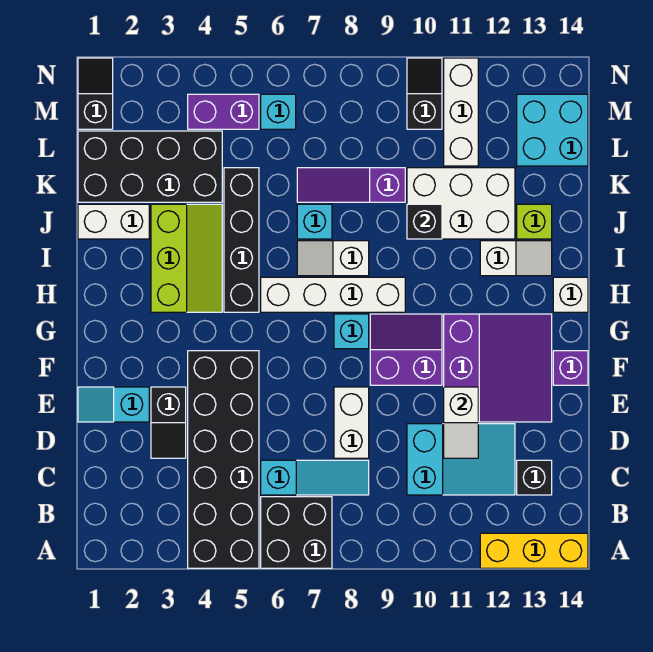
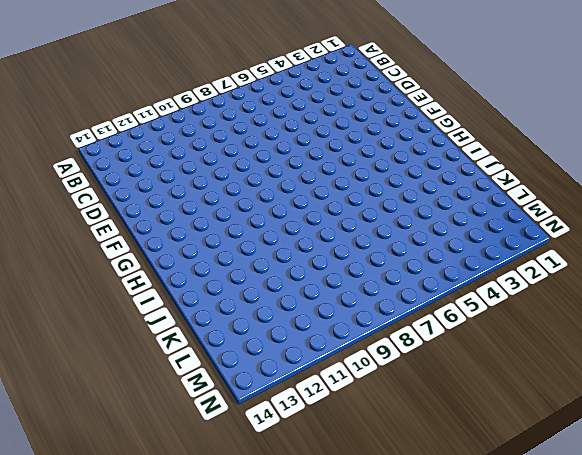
none -> black brick A4:F5 level 1
none -> black brick A6:B7 level 1
none -> yellow brick A12:A14 level 1
none -> cyan slope C6:C8 level 1 top 6

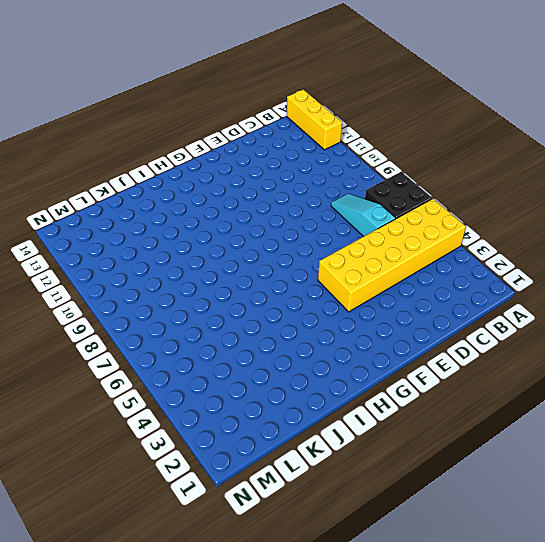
yellow brick A4:F5 level 1 -> black brick A4:F5 level 1
none -> cyan slope C10:D12 level 1 top 10
none -> black brick C13 level 1
none -> black slope D3:E3 level 1 top E
none -> white brick D8:E8 level 1

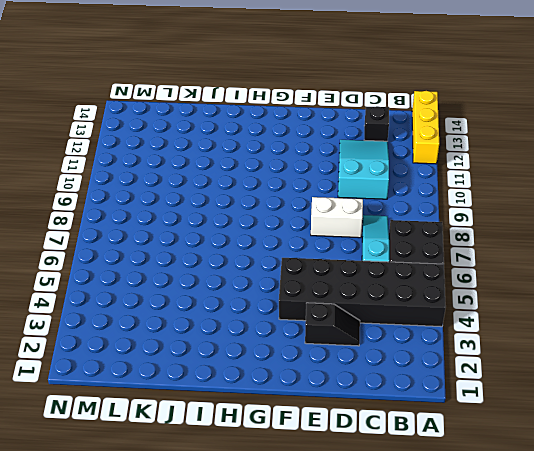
none -> cyan slope E1:E2 level 1 top 2
none -> purple slope E11:G13 level 1 top 11
none -> purple slope F9:G10 level 1 top F
none -> purple brick F14 level 1

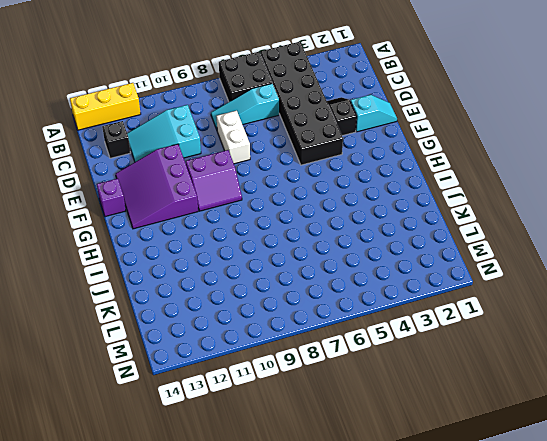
none -> cyan brick G8 level 1
none -> lime slope H3:J4 level 1 top 3
none -> black brick H5:K5 level 1
none -> white brick H6:H9 level 1

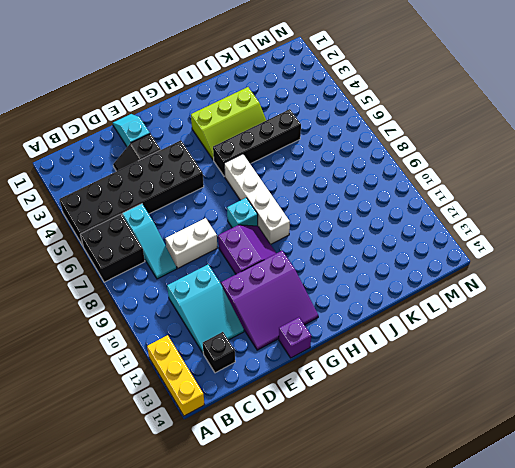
none -> white brick H14 level 1
none -> white slope I7:I8 level 1 top 8
none -> white slope I12:I13 level 1 top 12
none -> white brick J1:J2 level 1

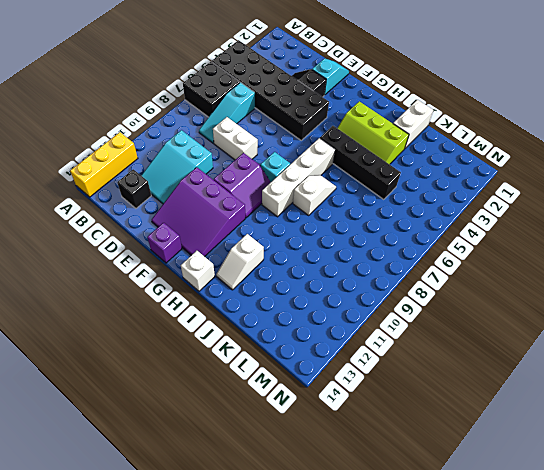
none -> cyan brick J7 level 1
none -> white brick J10:K12 level 1
none -> lime brick J13 level 1
none -> black brick K1:L4 level 1

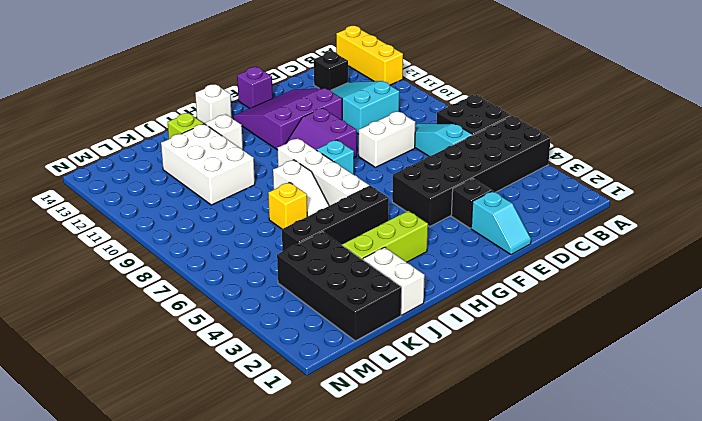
yellow brick J7 level 1 -> cyan brick J7 level 1
none -> purple slope K7:K9 level 1 top 9
none -> white brick L11:N11 level 1
none -> cyan brick L13:M14 level 1
none -> black slope M1:N1 level 1 top M

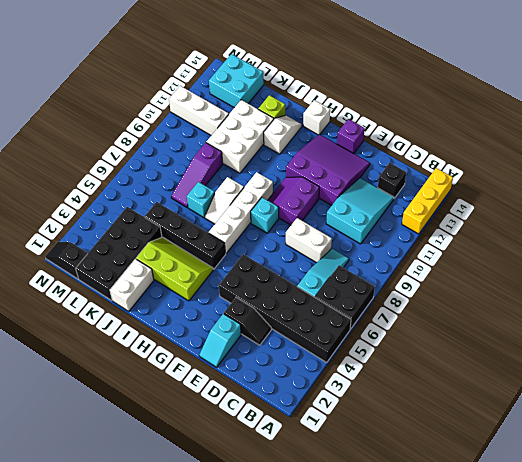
none -> purple brick M4:M5 level 1
none -> cyan brick M6 level 1
none -> black slope M10:N10 level 1 top M
none -> white slope D11:E11 level 2 top E

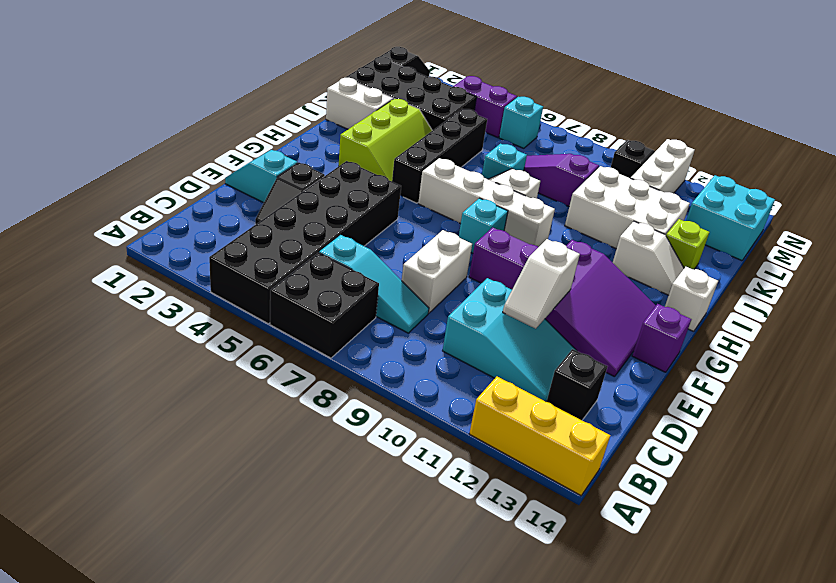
none -> black brick J10 level 2

